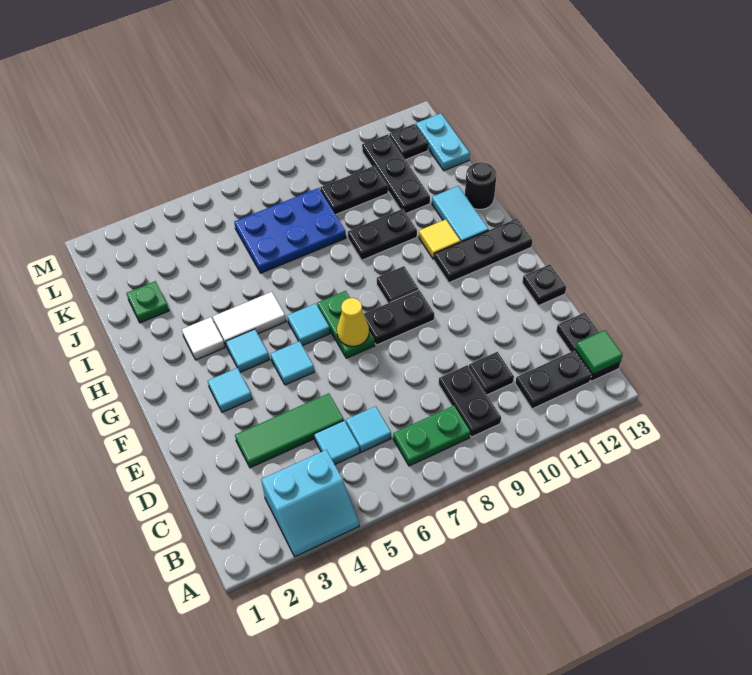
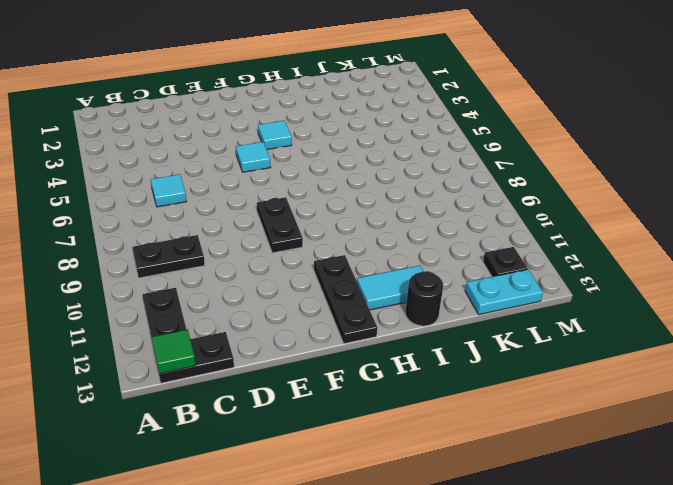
none -> cyan slope A3:B4 level 1 top B
none -> green plate B7:B8 level 1
none -> cyan tile C5 level 1
none -> black plate C10 level 1

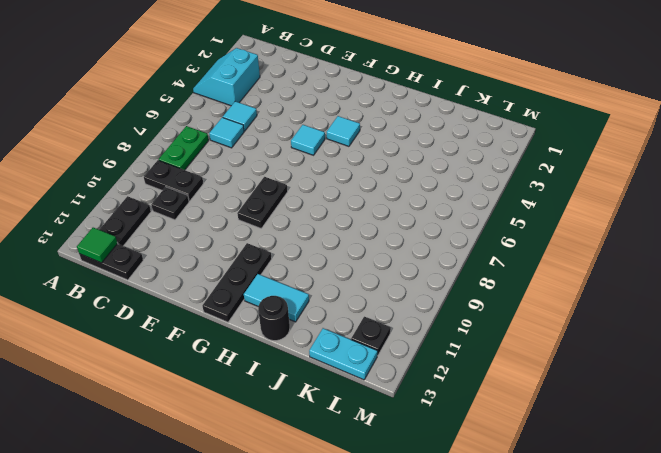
none -> green tile D3:D5 level 1
none -> black plate E13 level 1
none -> cyan tile F3 level 1
none -> green plate F7:G7 level 1

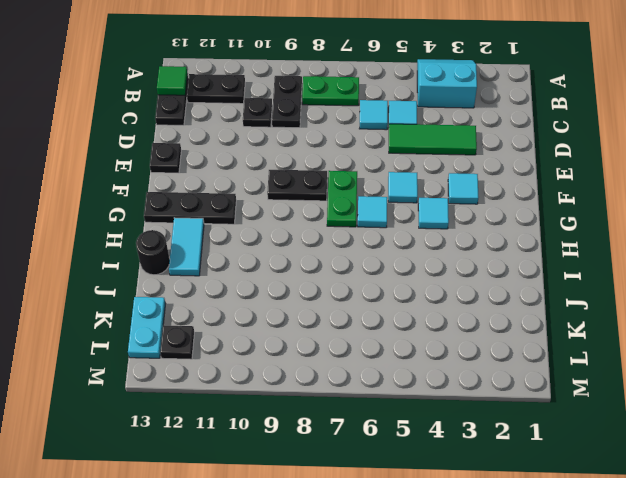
none -> black tile G9 level 1
none -> white tile H3 level 1
none -> white tile H4:H5 level 1
none -> yellow tile H11 level 1

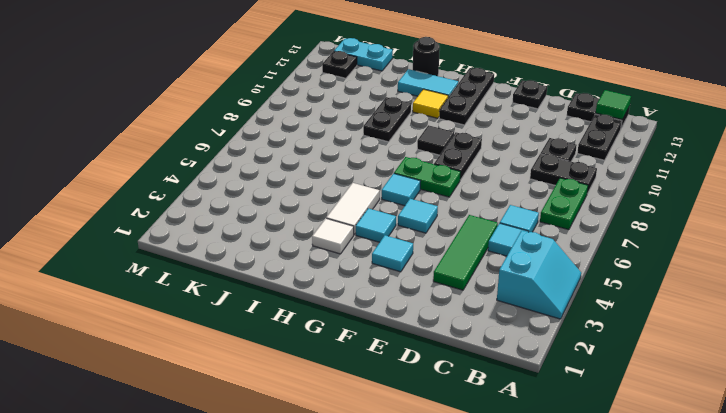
none -> green plate J2 level 1
none -> blue plate J6:K8 level 1
none -> black plate J11:L11 level 1
none -> black plate K9:K10 level 1

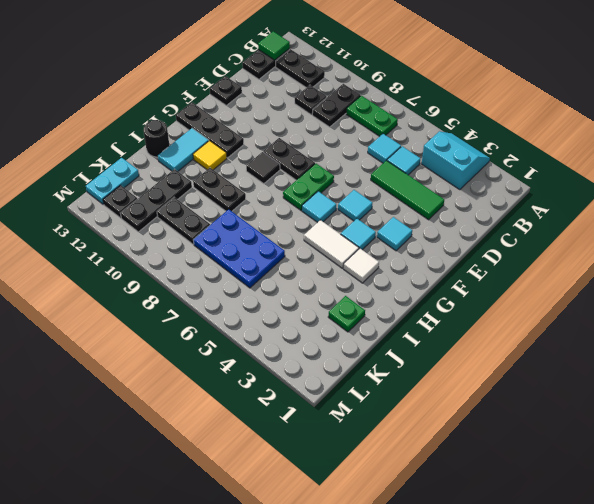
none -> yellow cone F7 level 2

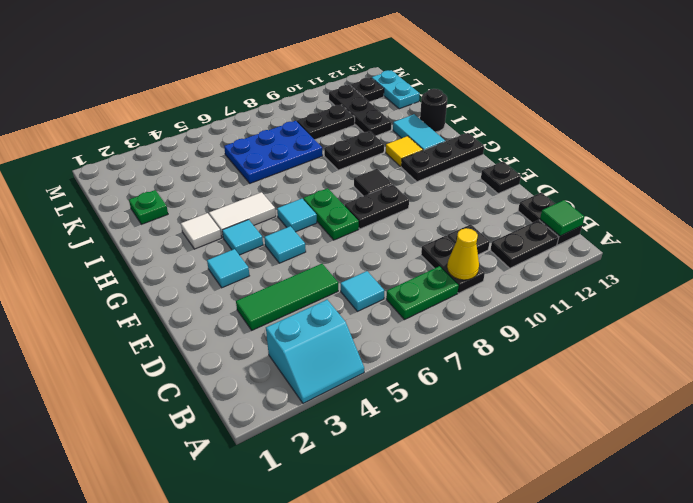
yellow cone B9 level 2 -> yellow cone F7 level 2
none -> cyan tile C5 level 1

